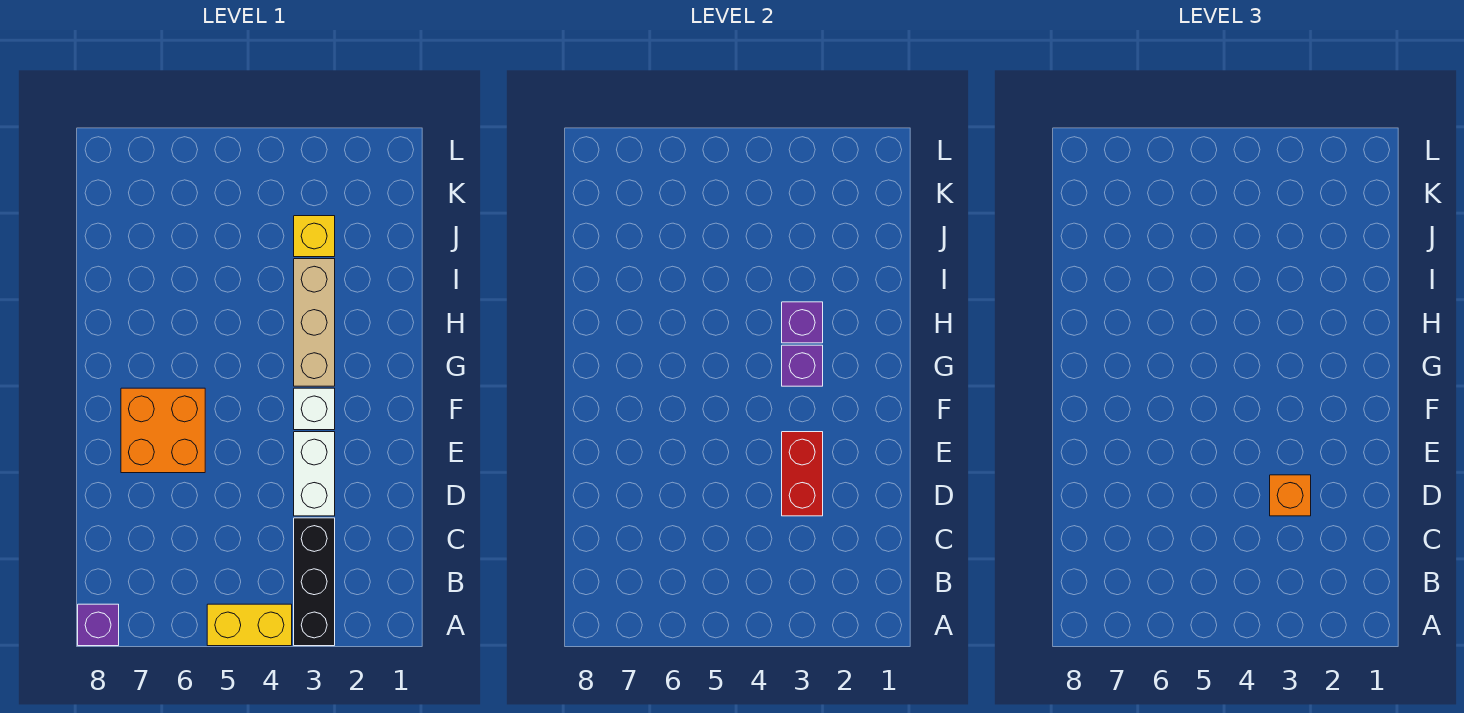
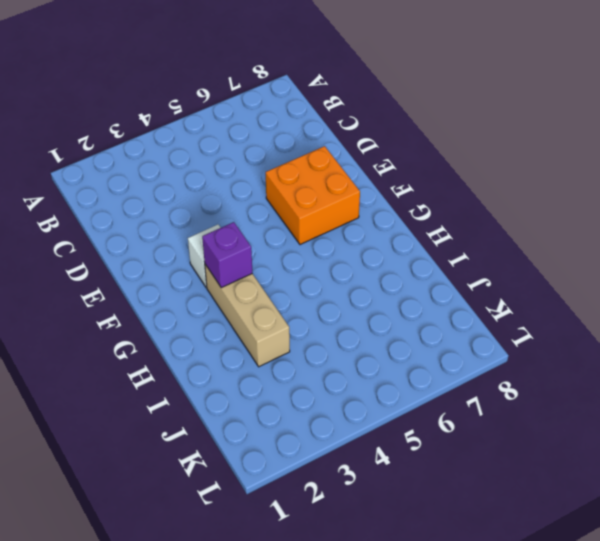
none -> black brick A3:C3 level 1
none -> yellow brick A4:A5 level 1
none -> purple brick A8 level 1

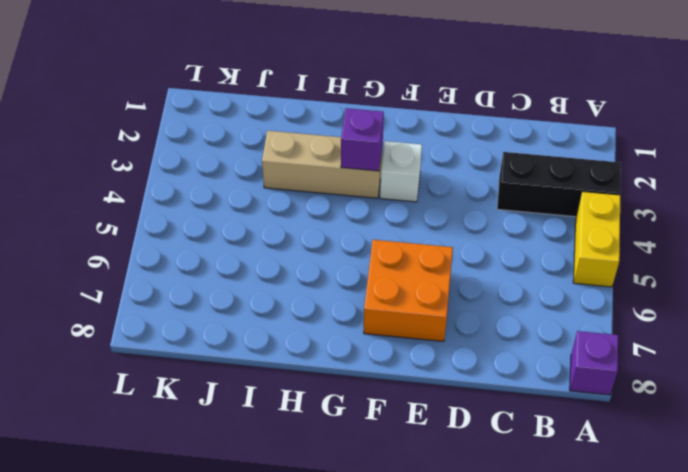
none -> white brick D3:E3 level 1
none -> yellow brick J3 level 1
none -> red brick D3:E3 level 2

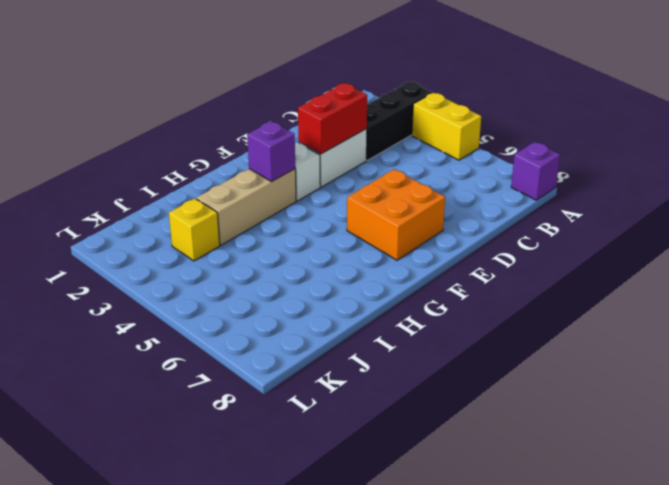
none -> purple brick H3 level 2
none -> orange brick D3 level 3

